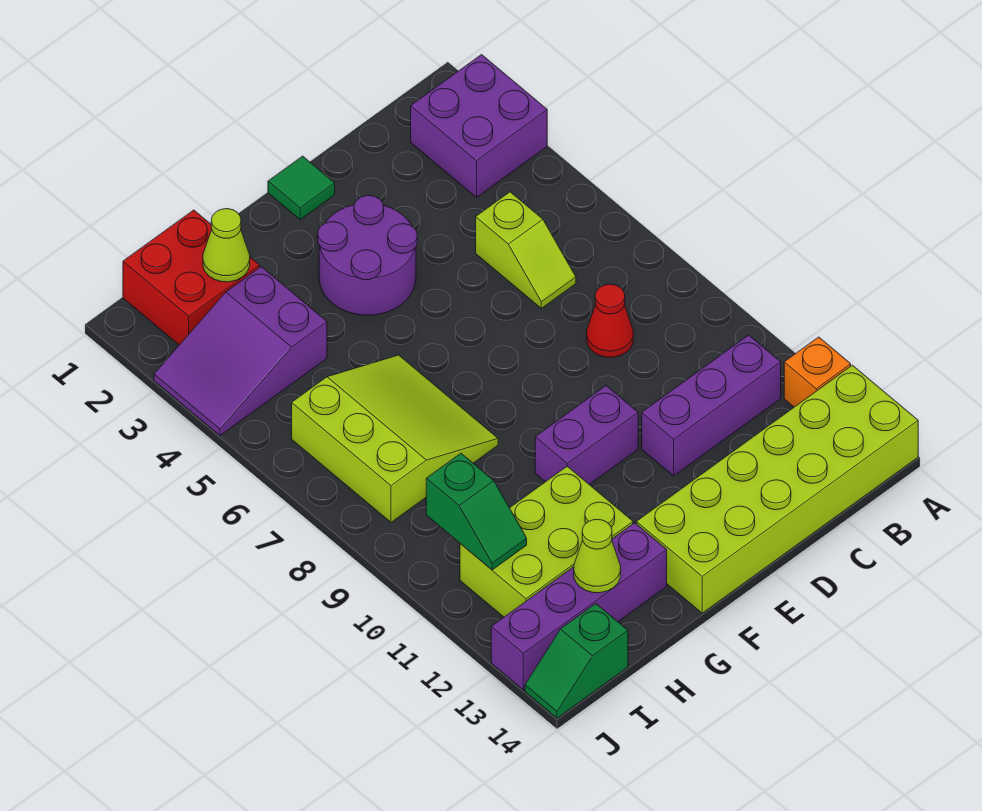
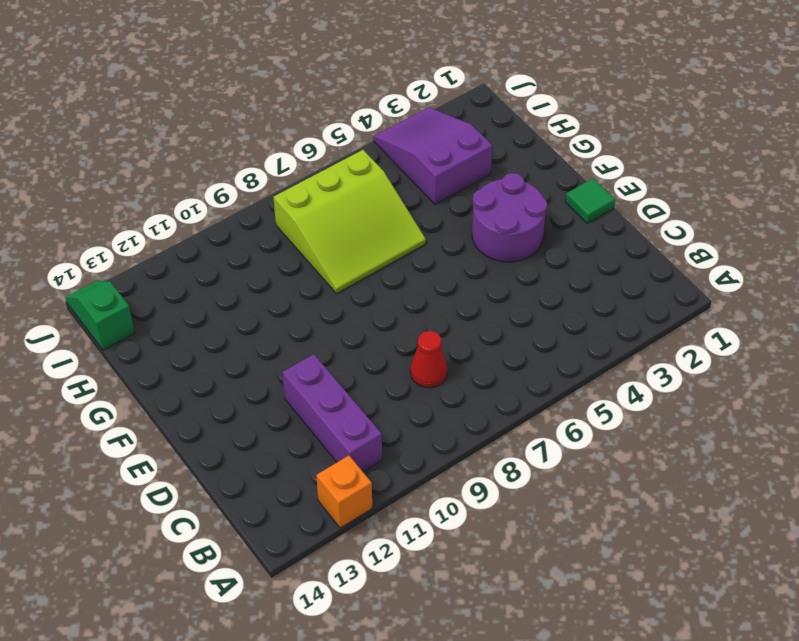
none -> purple brick A2:B3 level 1
none -> lime brick A13:F14 level 1
none -> lime slope C5:C6 level 1 top 5

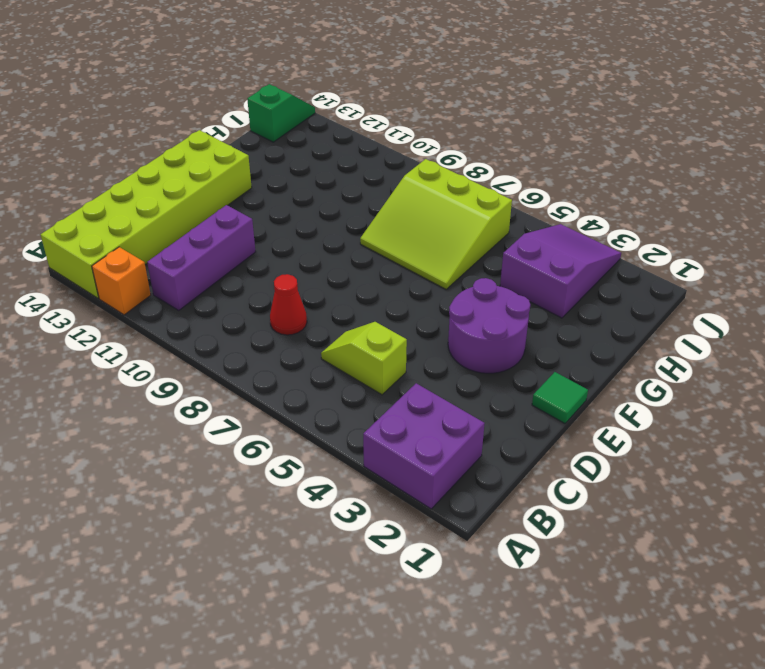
none -> purple brick E10:F10 level 1
none -> lime brick G11:I12 level 1
none -> purple brick G13:J13 level 1

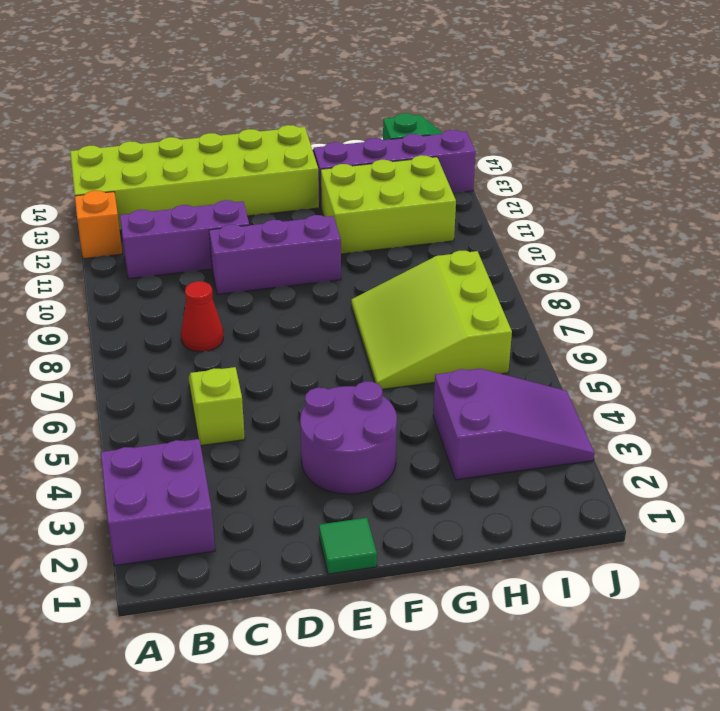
purple brick D10:F10 level 1 -> purple brick E10:F10 level 1
none -> red brick H1:I2 level 1
none -> lime cone H2 level 2
none -> lime cone H13 level 2

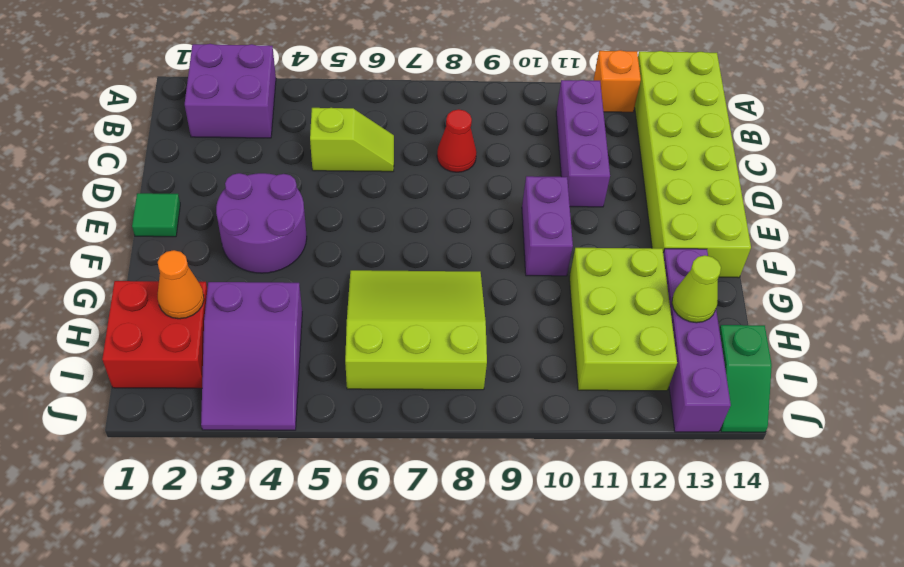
orange cone H2 level 2 -> lime cone H2 level 2
none -> green slope I10:I11 level 2 top 10

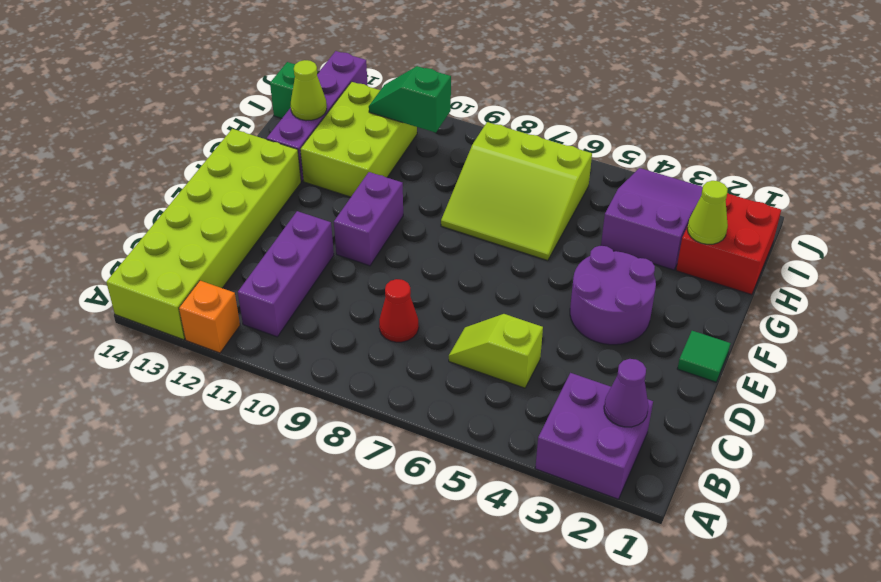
purple cone B2 level 2 -> none

